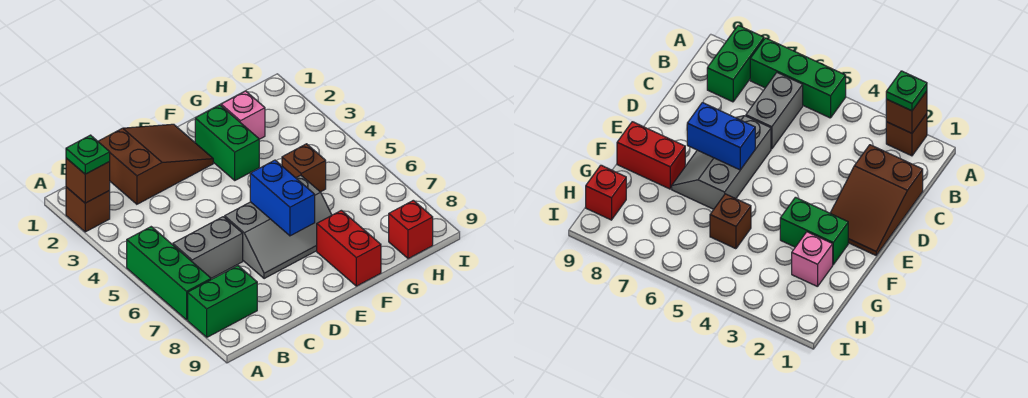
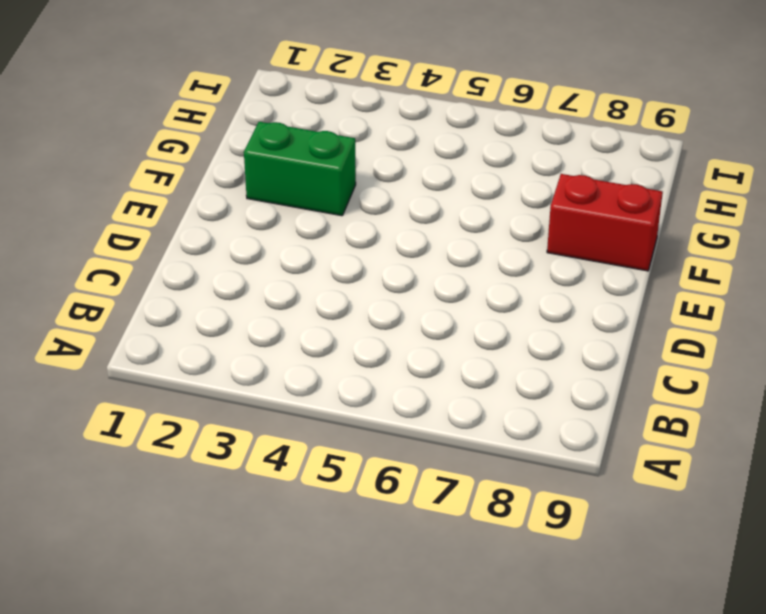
none -> brown brick A2 level 1
none -> green brick A5:A7 level 1
none -> green brick A8:B8 level 1

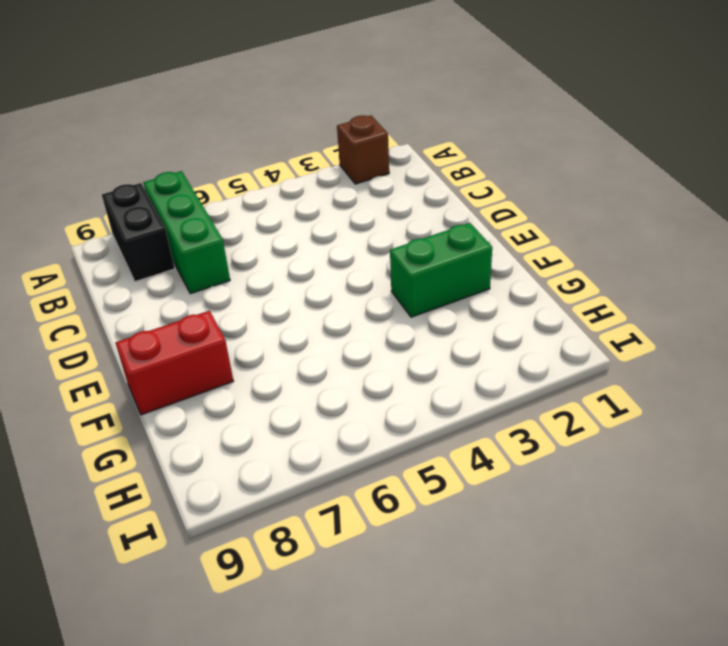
green brick A7:C7 level 1 -> green brick A5:A7 level 1
black brick A8:B8 level 1 -> green brick A8:B8 level 1
none -> grey brick B6:C6 level 1
none -> brown slope C1:E2 level 1 top C
none -> grey slope D6:F7 level 1 top 6

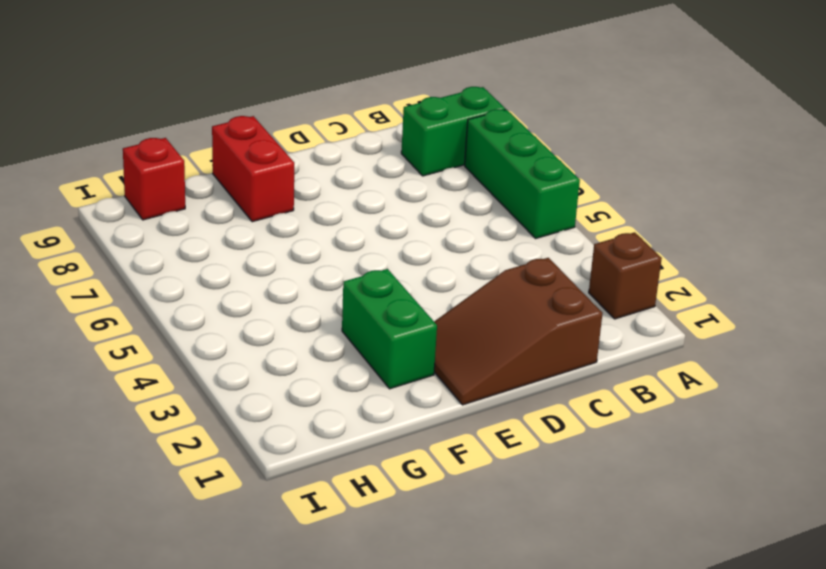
none -> grey brick B6:C6 level 1
none -> grey slope D6:F7 level 1 top 6
none -> pink brick G2 level 1

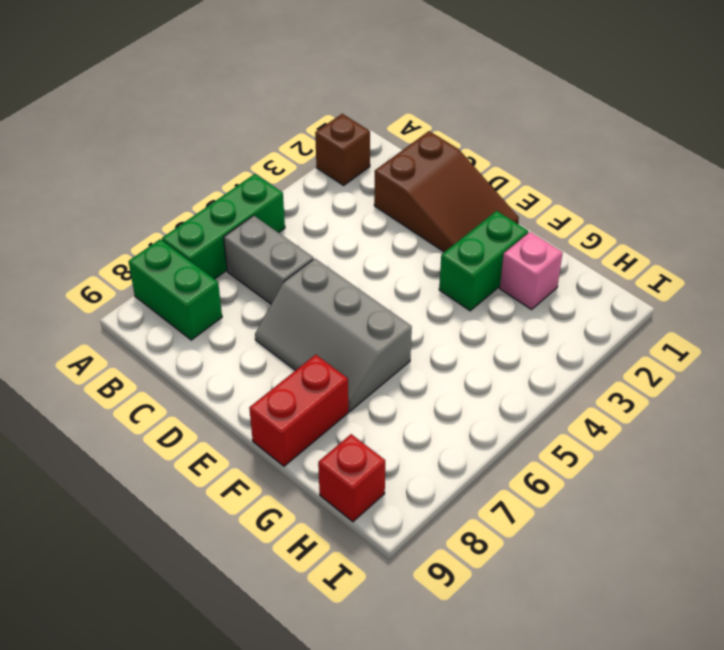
none -> brown brick G5 level 1
none -> brown brick A2 level 2
none -> blue brick E6:E7 level 2

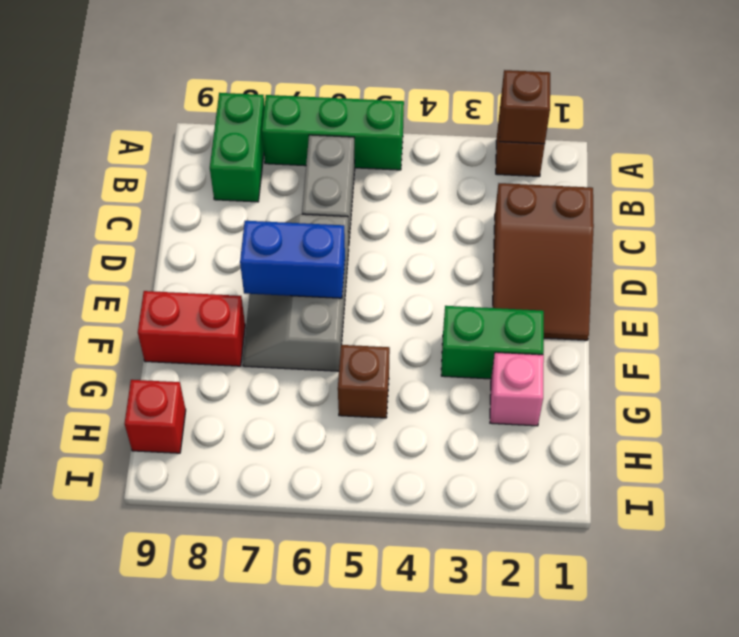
none -> green plate A2 level 3

